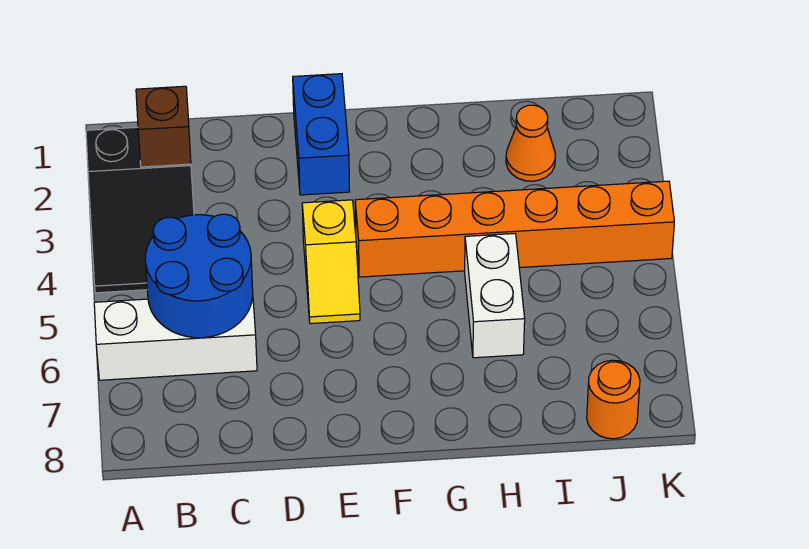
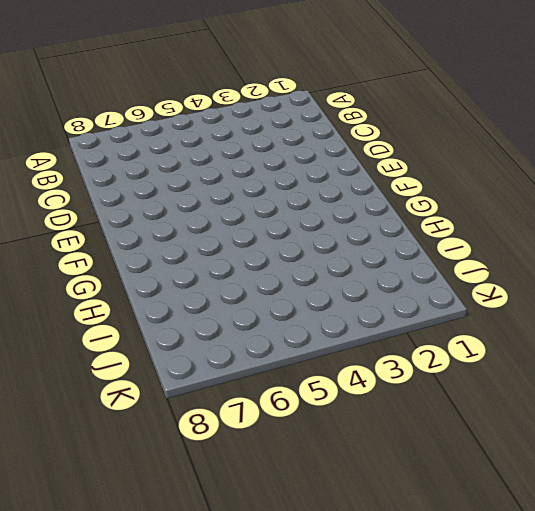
none -> black slope A2:B4 level 1 top 2
none -> white brick A6:C6 level 1

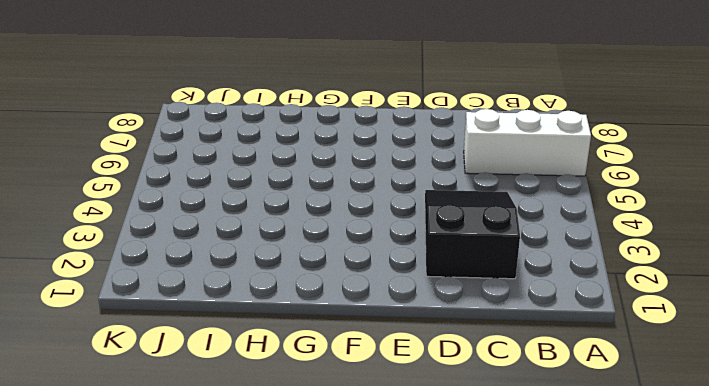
black slope C2:D4 level 1 top 2 -> black slope A2:B4 level 1 top 2
none -> blue brick E1:E2 level 1
none -> yellow slope E4:E5 level 1 top 4

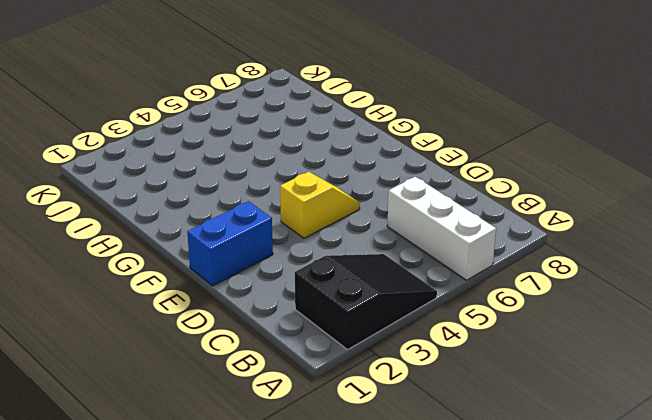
none -> orange brick F4:K4 level 1
none -> white brick H5:H6 level 1

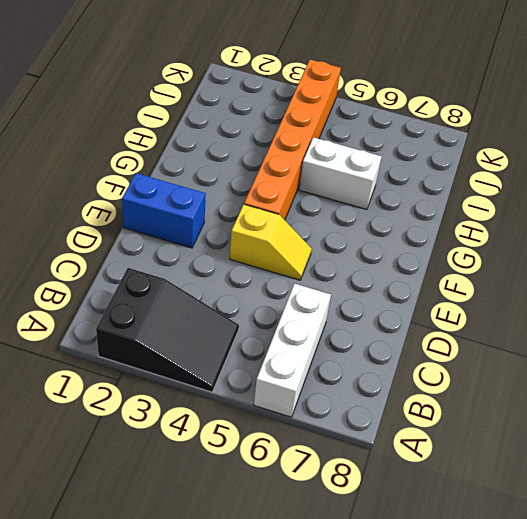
none -> orange cone I2 level 1
none -> orange round brick J8 level 1

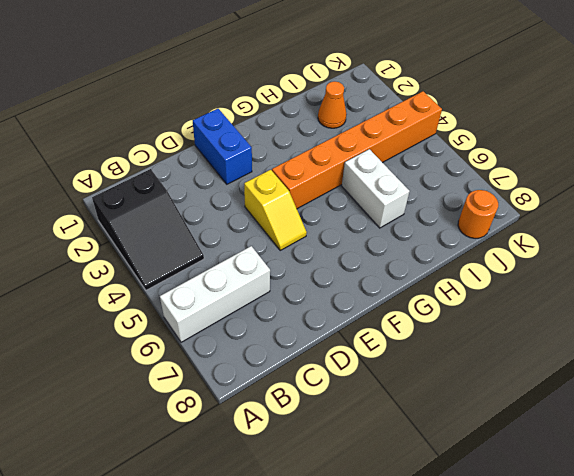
none -> brown brick B2 level 2
none -> blue round brick B5:C6 level 2

